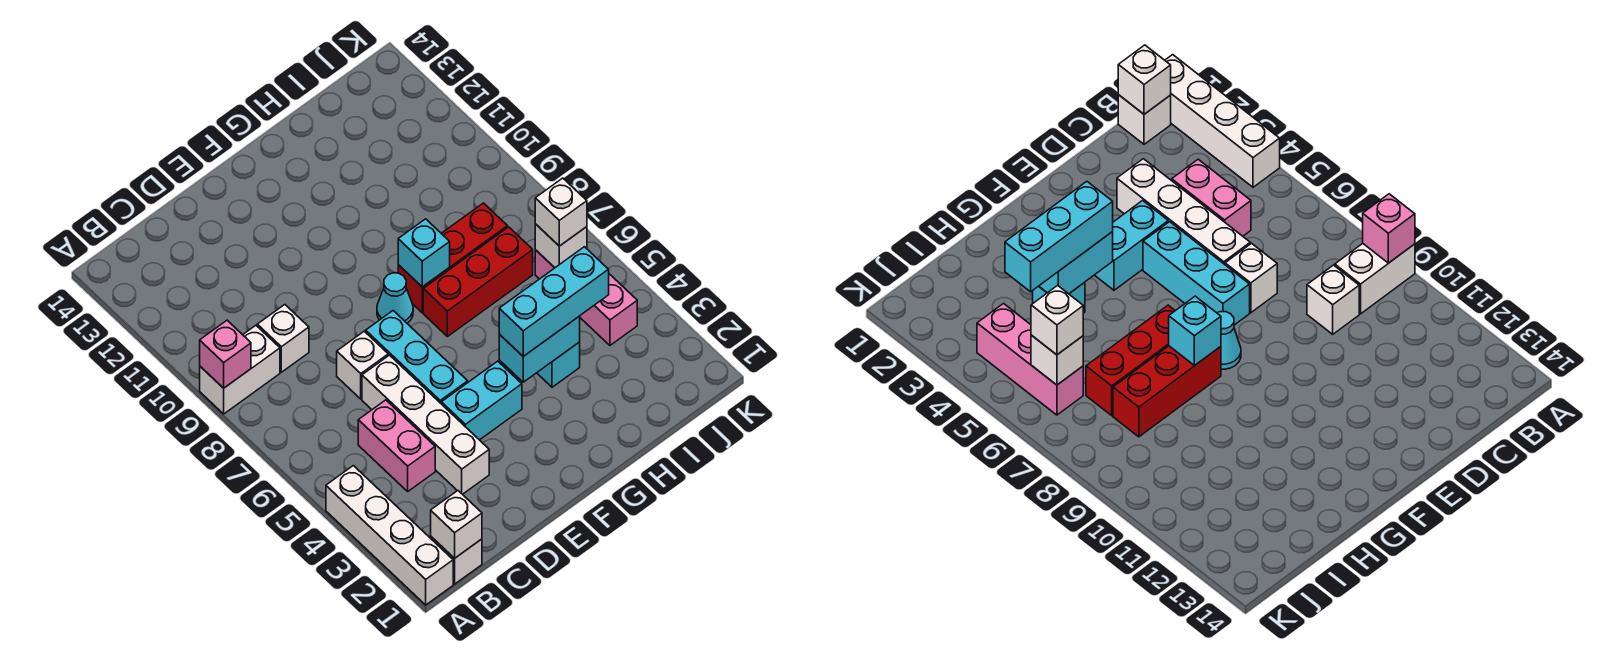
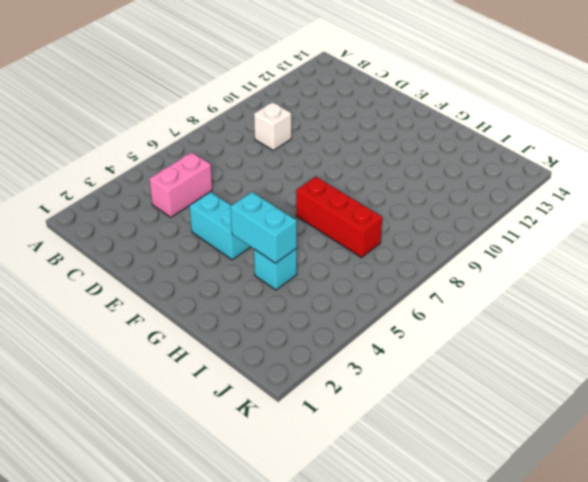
none -> white brick A1:A4 level 1
none -> white brick A9:B9 level 1
none -> white brick B1 level 1

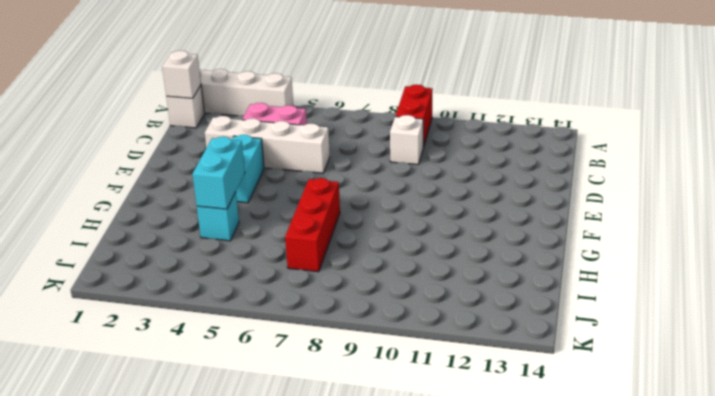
red brick A9:B9 level 1 -> white brick A9:B9 level 1
none -> white brick D7 level 1
none -> cyan brick E5:E7 level 1
none -> cyan cone F8 level 1

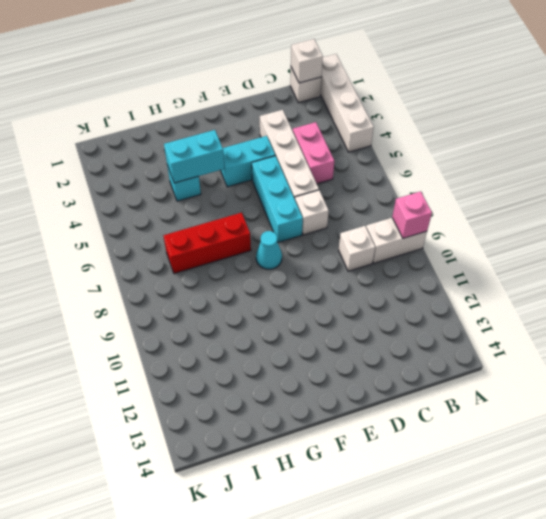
none -> red brick G8:I8 level 1
none -> pink brick J4:J6 level 1
none -> cyan brick G8 level 2

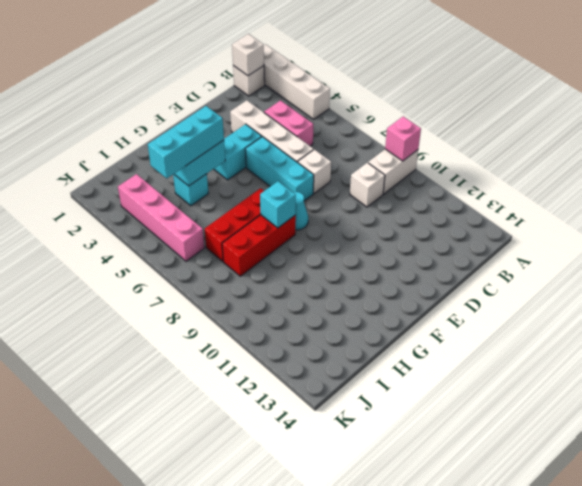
pink brick J3:J6 level 1 -> pink brick J4:J6 level 1
none -> white brick J6 level 2
none -> white brick J6 level 3

